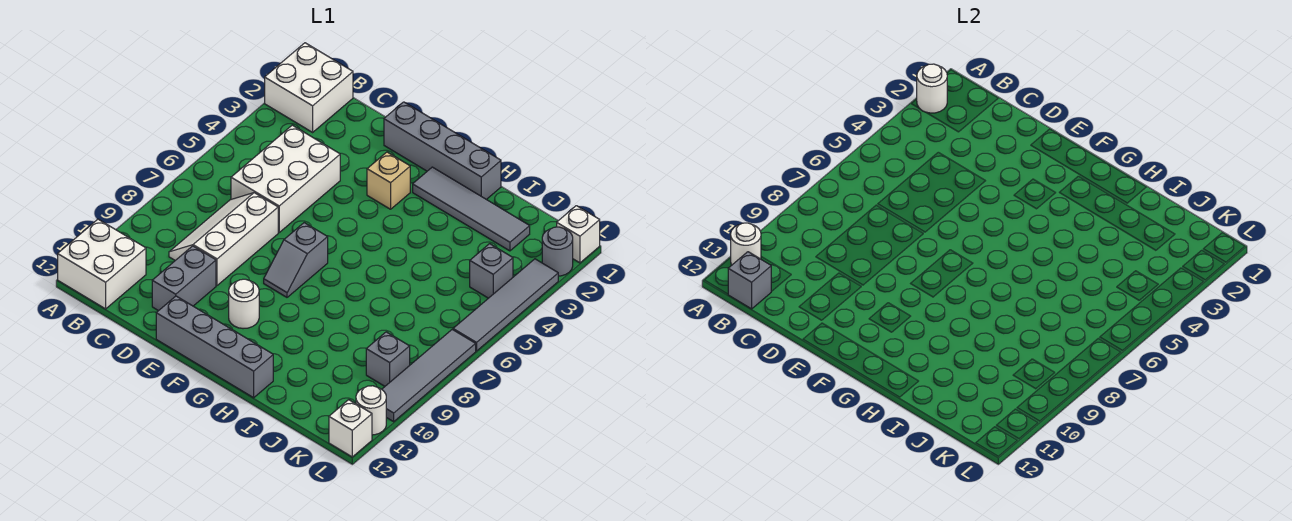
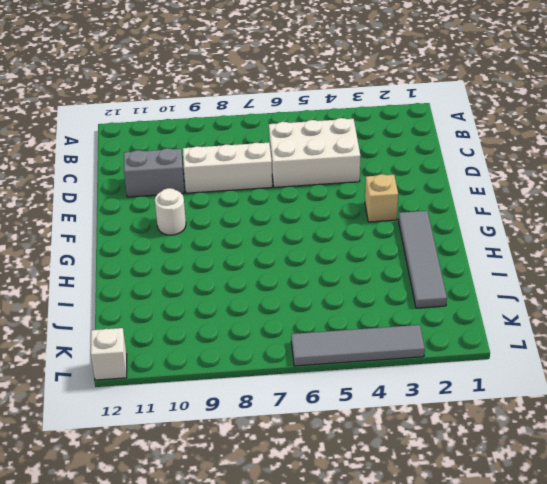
none -> white brick A1:B2 level 1
none -> white brick A11:B12 level 1
none -> grey brick E1:H1 level 1

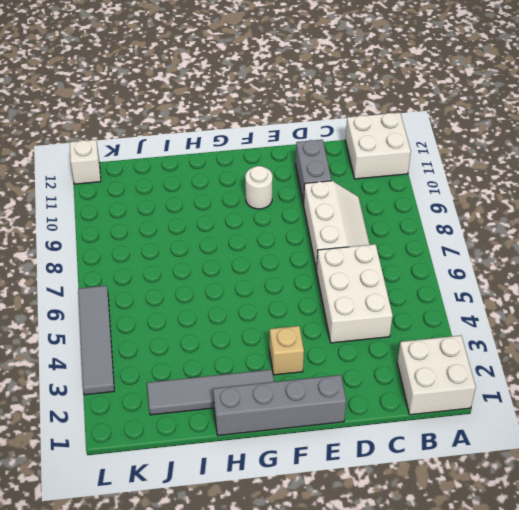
none -> grey brick E12:H12 level 1
none -> grey slope F7:F8 level 1 top 7
none -> grey brick K4 level 1

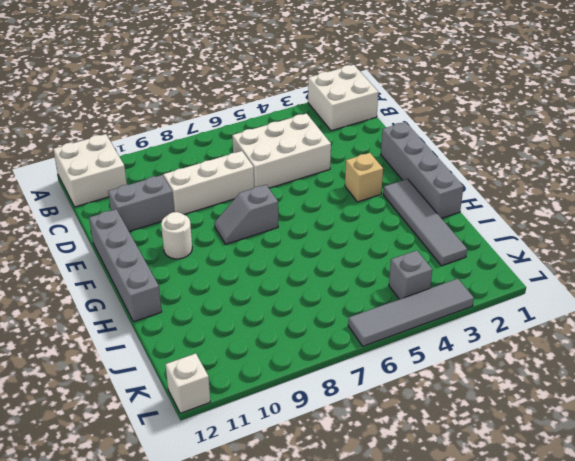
none -> grey brick K9 level 1
none -> white brick L1 level 1
none -> grey round brick L2 level 1

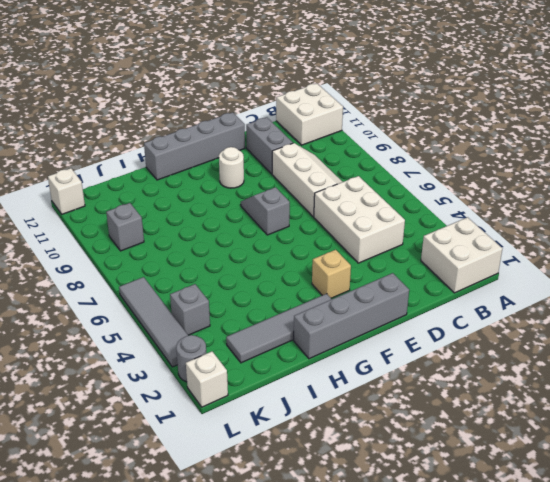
none -> grey tile L7:L10 level 1
none -> white round brick L11 level 1
none -> white round brick A2 level 2

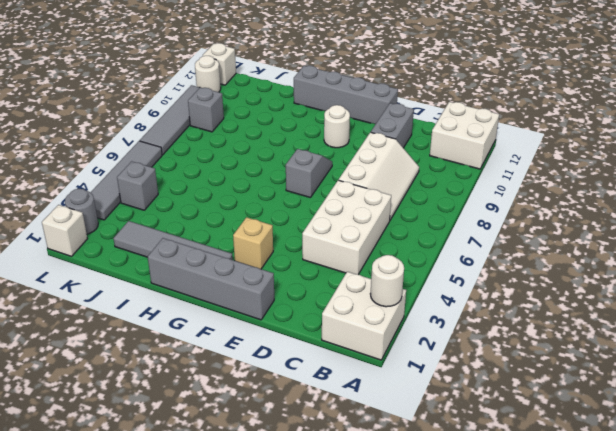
none -> white round brick A11 level 2
none -> grey brick B12 level 2

